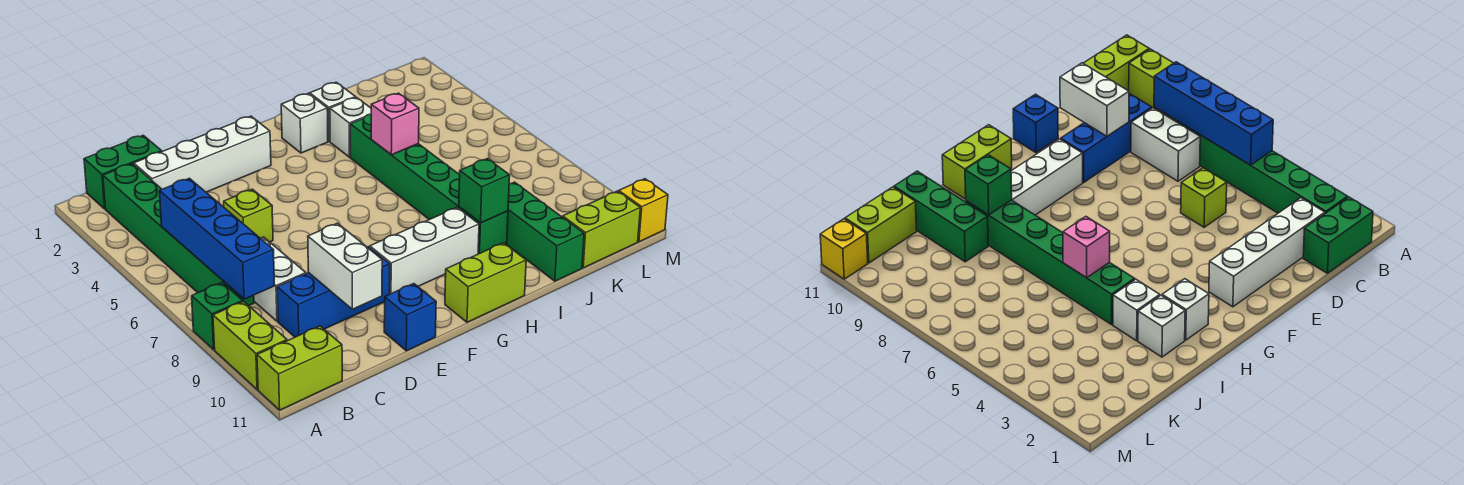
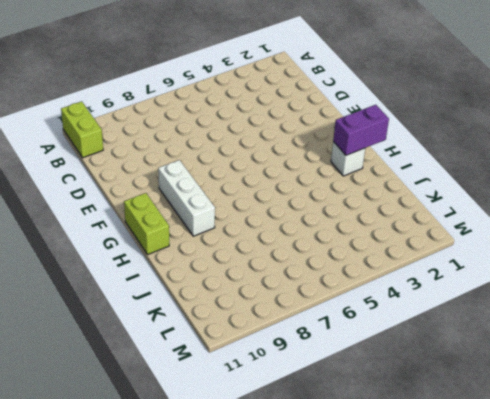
purple brick H1:H2 level 2 -> none
none -> green brick A8 level 1
none -> lime brick A9:A10 level 1
none -> green brick B1:C1 level 1

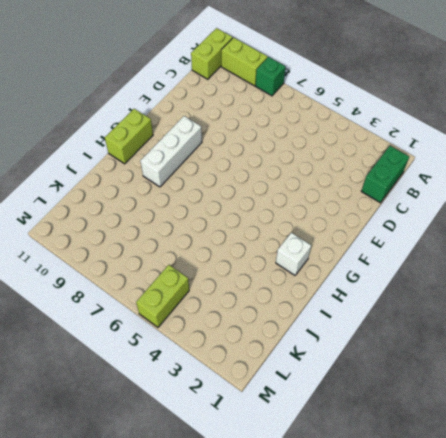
lime brick L5:M5 level 1 -> lime brick K11:L11 level 1
none -> green brick B2:B7 level 1
none -> white brick C2:F2 level 1
none -> white brick C7:C8 level 1

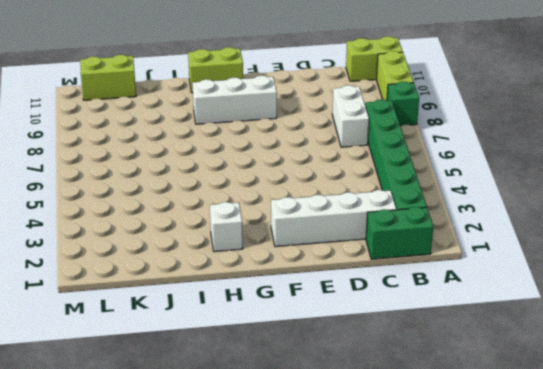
none -> blue brick C9:E9 level 1
none -> lime brick D5 level 1
none -> blue brick E11 level 1

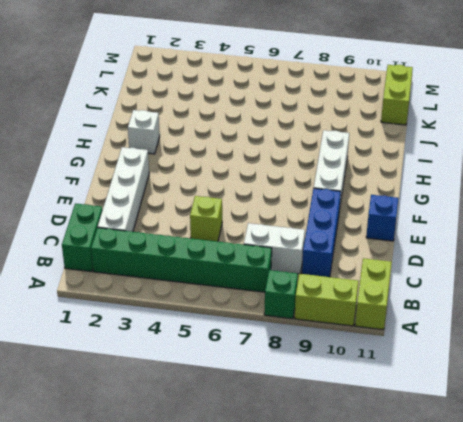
none -> lime brick G11:H11 level 1
none -> white brick I2 level 1
none -> white brick I3 level 1

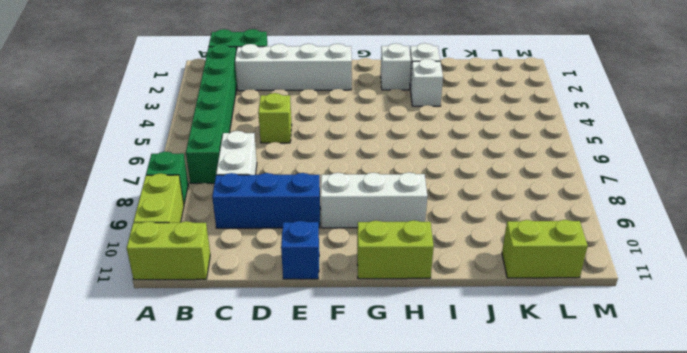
none -> green brick I4:I9 level 1
none -> green brick J9:J11 level 1
none -> yellow brick M11 level 1

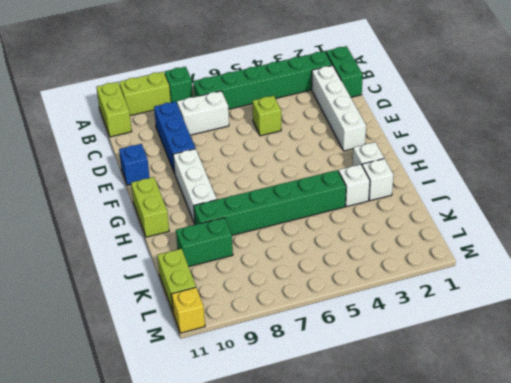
green brick J9:J10 level 1 -> green brick J9:J11 level 1
none -> blue brick B5:B8 level 2
none -> white brick D9:D10 level 2
none -> pink brick I5 level 2

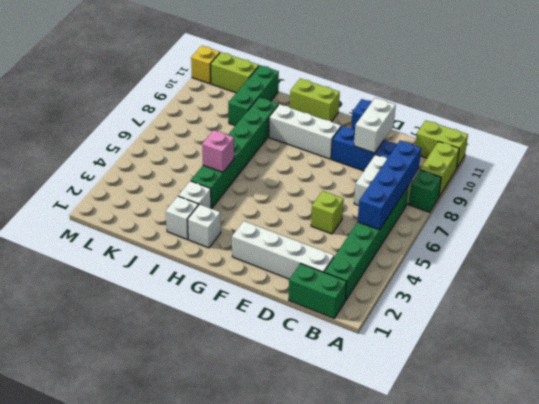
none -> green brick I9 level 2

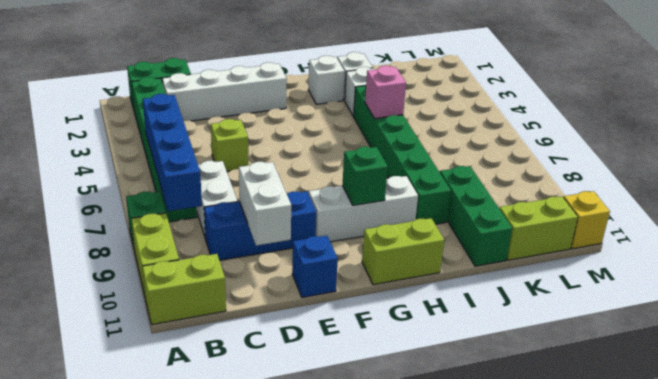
green brick G9 level 2 -> green brick I9 level 2

